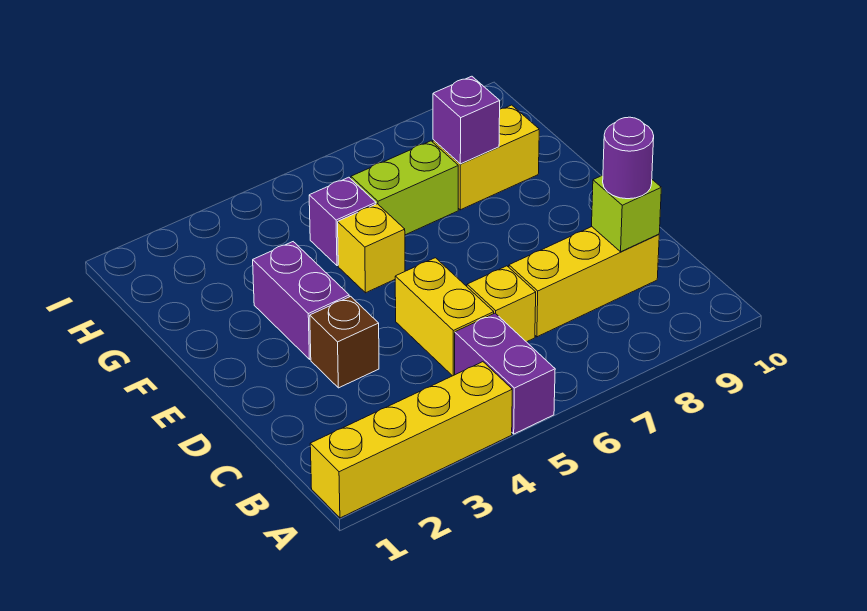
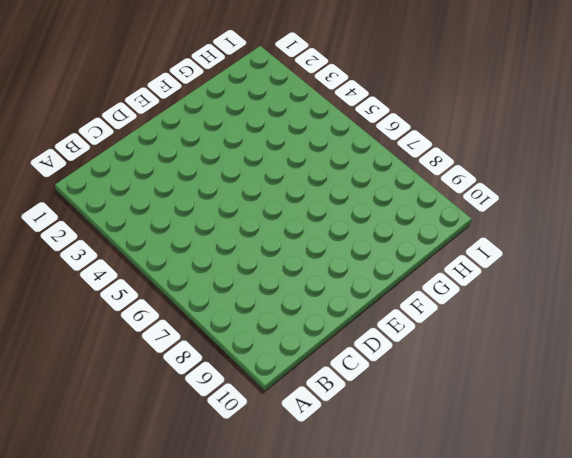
none -> yellow brick A1:A4 level 1
none -> purple brick A5:B5 level 1
none -> yellow brick C5:D5 level 1

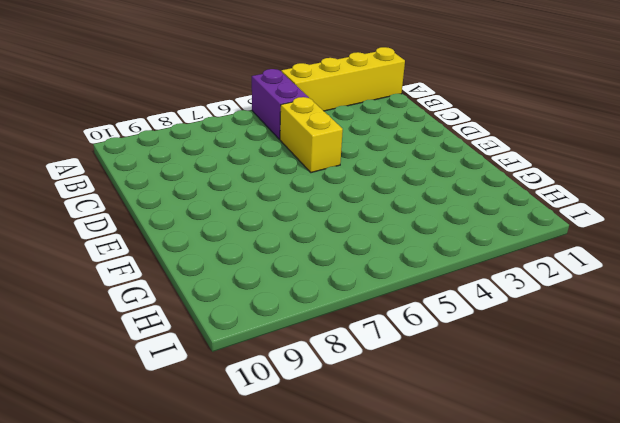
none -> yellow brick C6 level 1
none -> yellow brick C7:C9 level 1
none -> brown brick D3 level 1

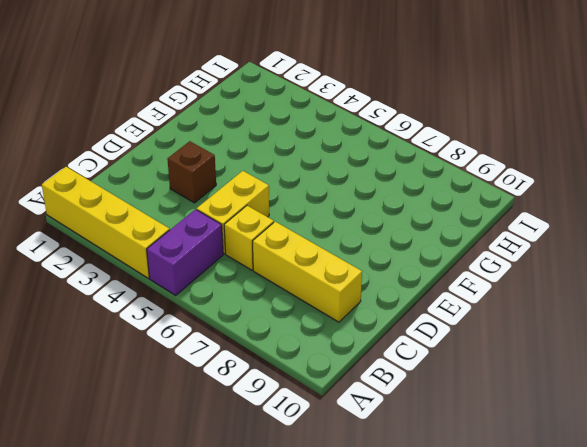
none -> purple brick E3:F3 level 1
none -> yellow brick F5 level 1
none -> purple brick G5 level 1

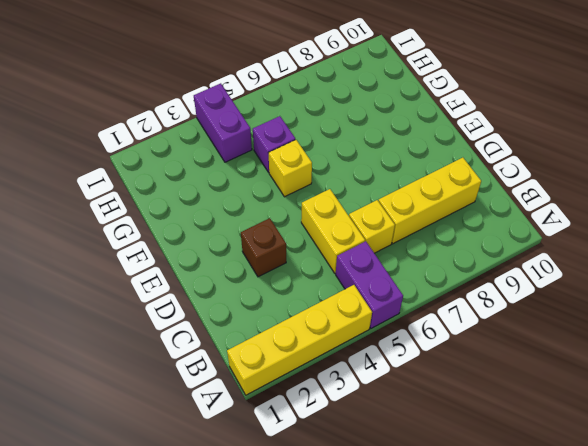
purple brick H4:I4 level 1 -> purple brick E3:F3 level 1
none -> lime brick G6:G7 level 1
none -> yellow brick G8:G9 level 1
none -> lime brick C9 level 2

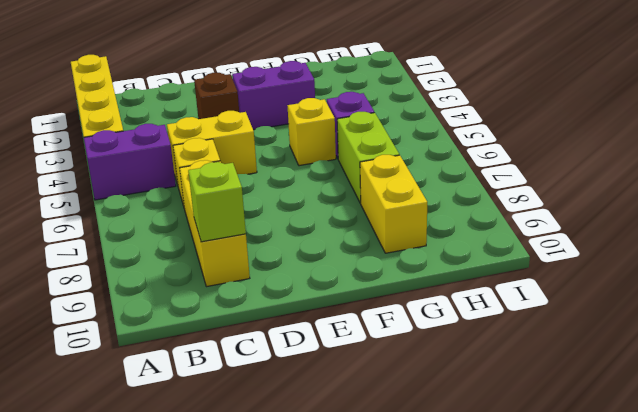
none -> purple brick G8 level 2
none -> purple round brick C9 level 3

